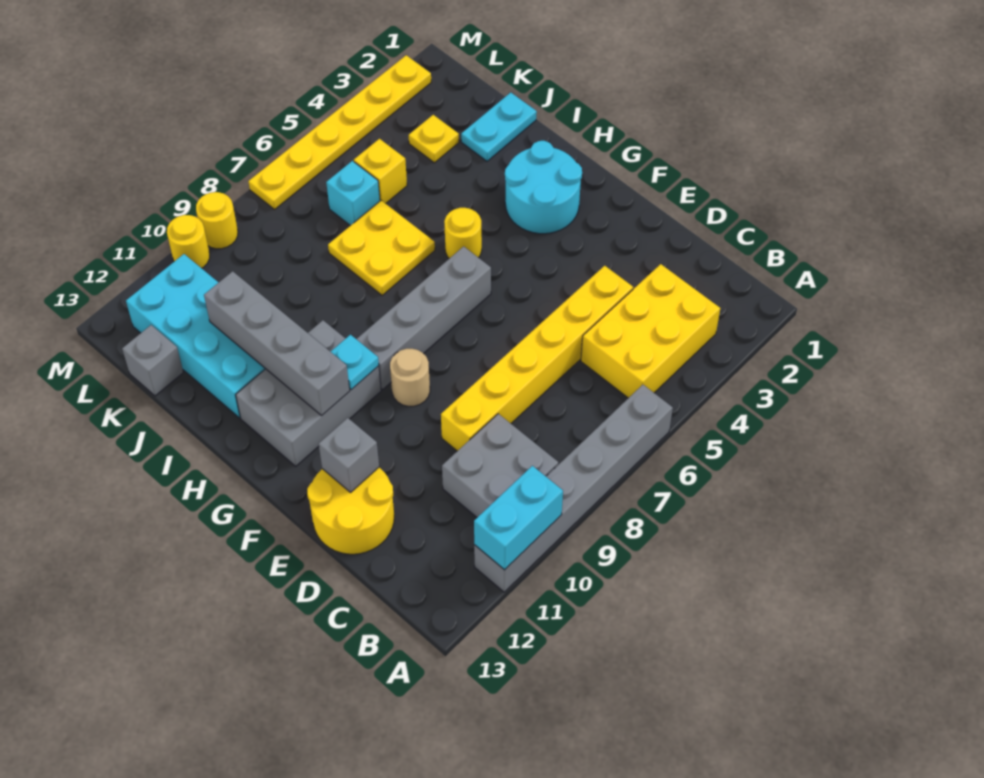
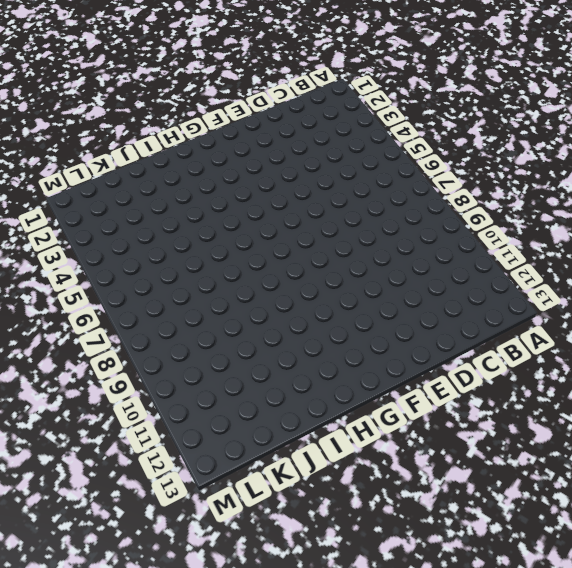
none -> grey brick A6:A11 level 1
none -> yellow brick B3:C5 level 1
none -> grey brick B9:C10 level 1

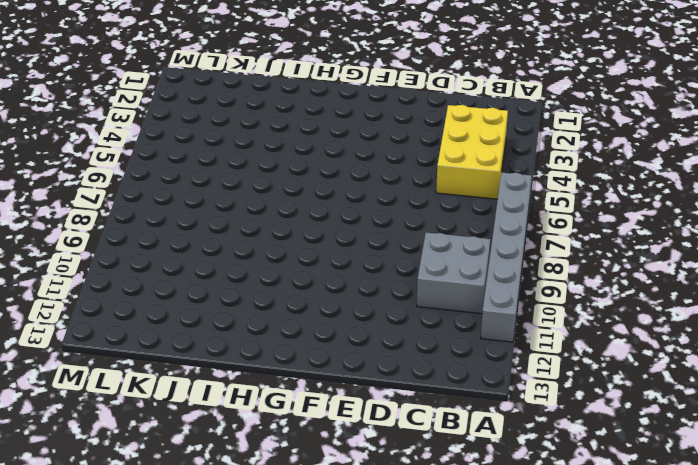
none -> yellow brick D4:D9 level 1
none -> yellow round brick D12:E13 level 1
none -> tan round brick F9 level 1

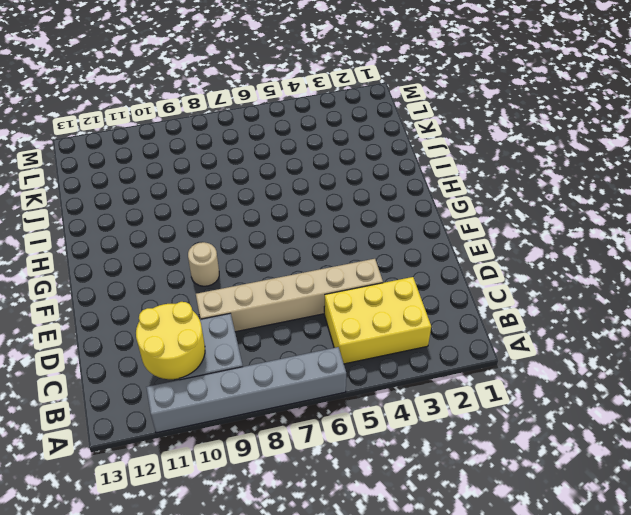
yellow round brick B10:C11 level 2 -> yellow round brick D12:E13 level 1
tan brick D4:D9 level 1 -> yellow brick D4:D9 level 1
none -> cyan round brick G2:H3 level 1
none -> grey brick G6:G9 level 1
none -> grey brick G10:H12 level 1

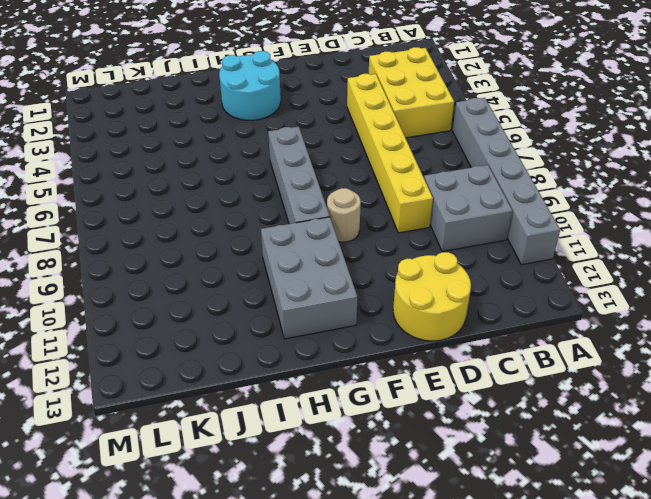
none -> yellow round brick H5 level 1
none -> yellow plate I6:J7 level 1
none -> cyan brick I11:L12 level 1

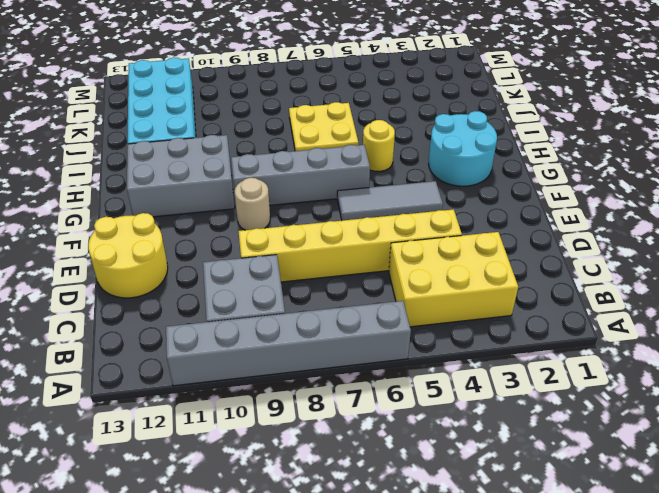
grey tile F4:F6 level 1 -> none
none -> cyan plate J1:J2 level 1
none -> yellow plate K3 level 1
none -> yellow brick K5 level 1

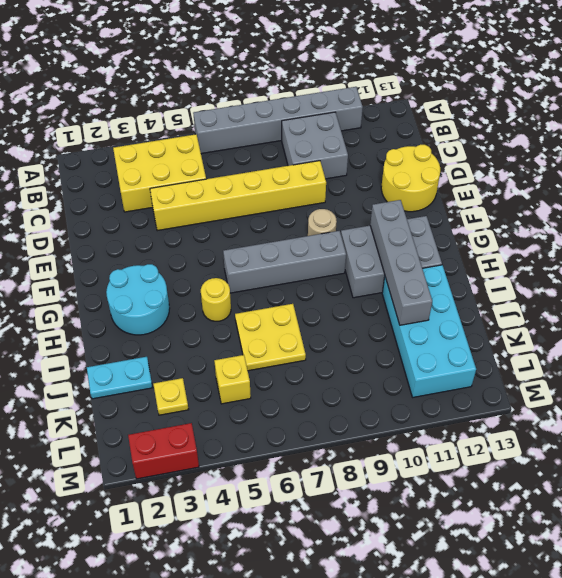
red brick M2:M3 level 1 -> yellow plate M2:M7 level 1
none -> cyan brick K6 level 1
none -> grey brick K13 level 1
none -> yellow round brick M9 level 1

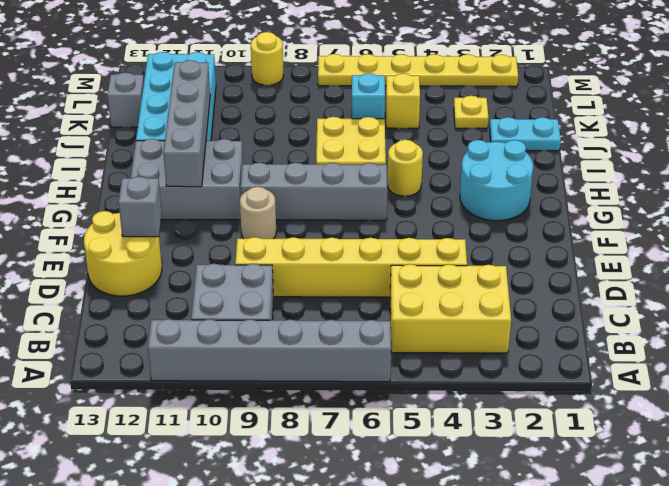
none -> yellow round brick M10 level 1
none -> cyan brick A10:A11 level 2
none -> cyan plate G10 level 2

